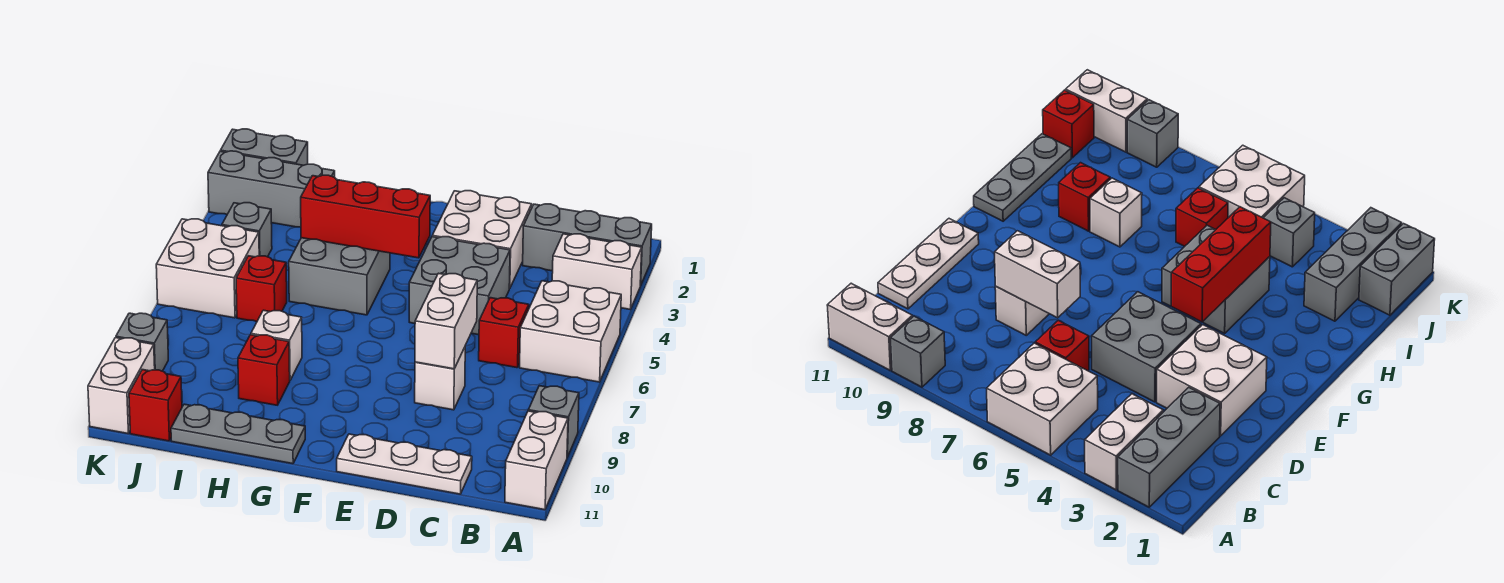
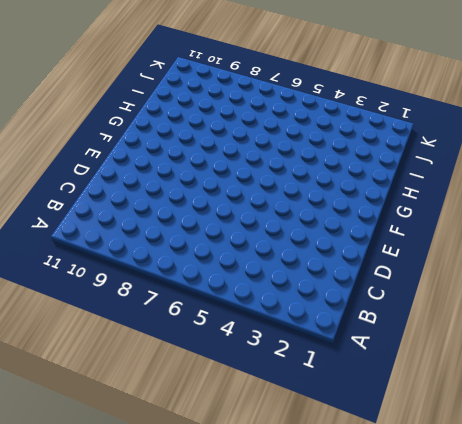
none -> grey brick A2:C2 level 1
none -> white brick A3:B3 level 1
none -> white brick A5:B6 level 1

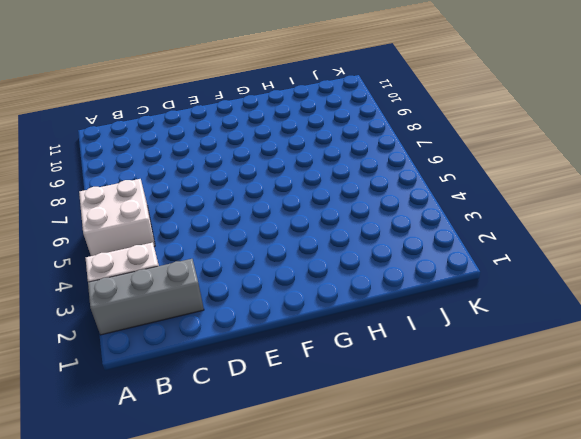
none -> grey brick A9 level 1
none -> white brick A10:A11 level 1
none -> red brick C6 level 1

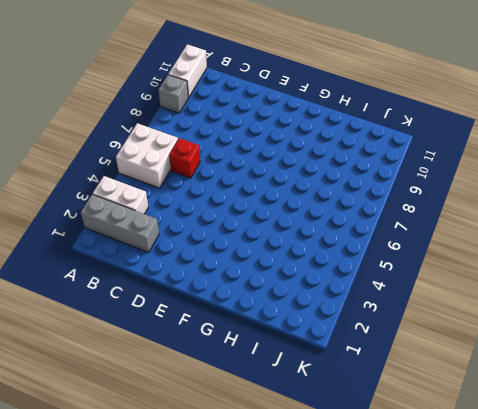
none -> white plate C11:E11 level 1
none -> white brick D2:E3 level 1
none -> grey brick D4:E5 level 1

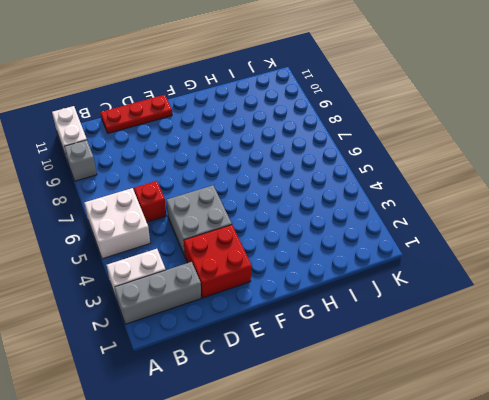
red plate C11:E11 level 1 -> white plate C11:E11 level 1
red brick D2:E3 level 1 -> white brick D2:E3 level 1
none -> white brick D8 level 1
none -> grey brick G4:H5 level 1
none -> grey plate G11:I11 level 1

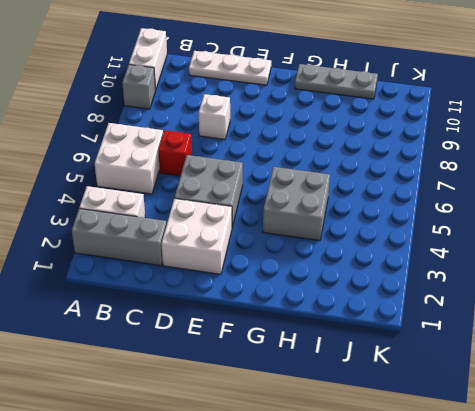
none -> white brick H8 level 1
none -> red brick H9 level 1
none -> grey brick I2:K2 level 1

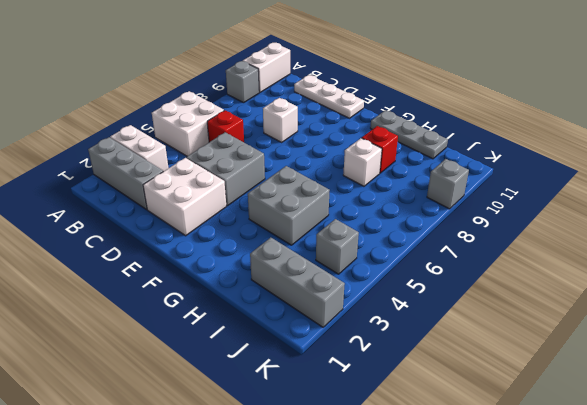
none -> red brick I6 level 1
none -> grey brick J1:K1 level 1
none -> white brick J5:K6 level 1

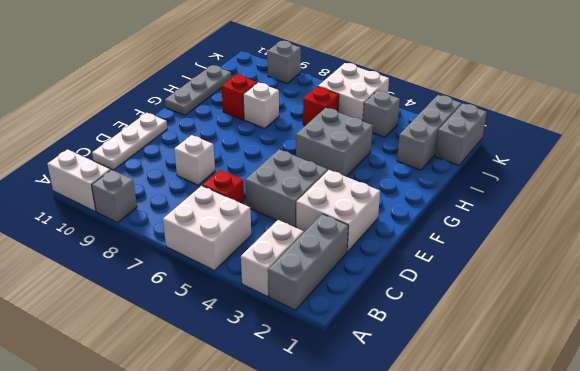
none -> red brick J11 level 1
none -> white brick K10:K11 level 1
none -> white brick D7:D8 level 2

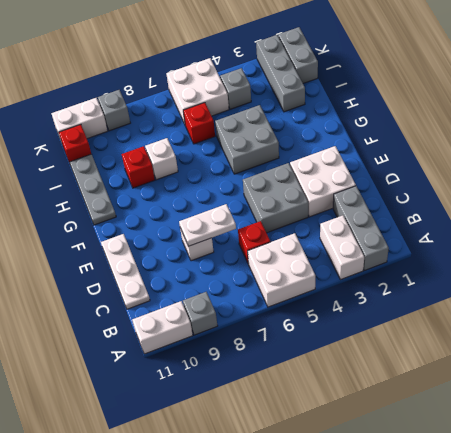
white plate D7:D8 level 2 -> white brick D7:D8 level 2
none -> red brick F4:H4 level 2

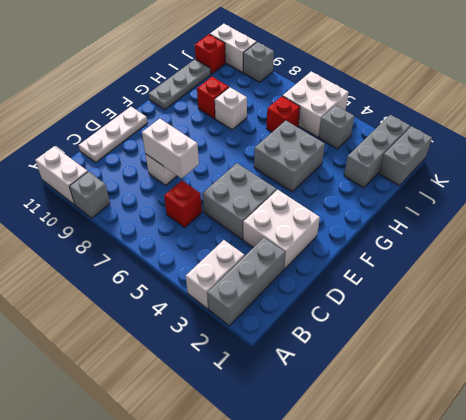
none -> white brick A5:B6 level 1
none -> red brick F4:H4 level 2

